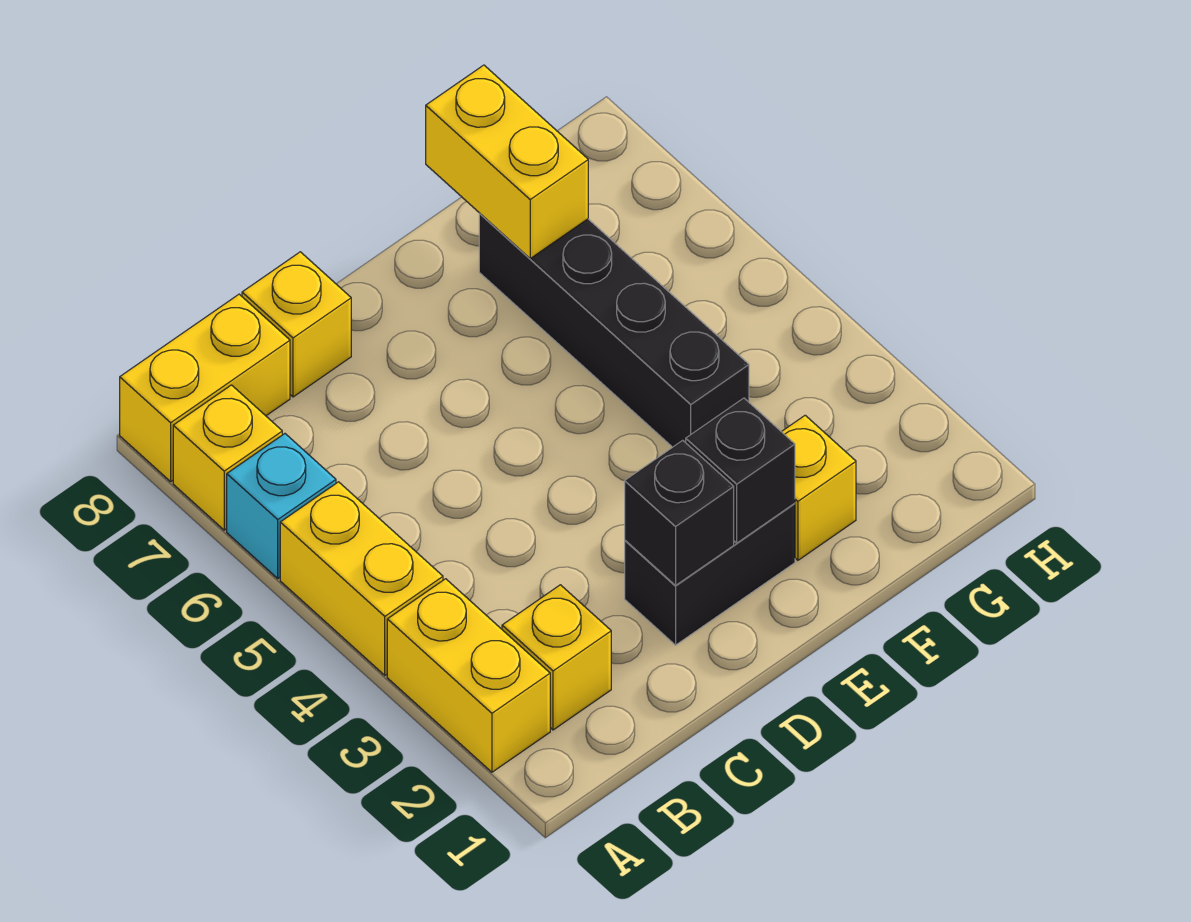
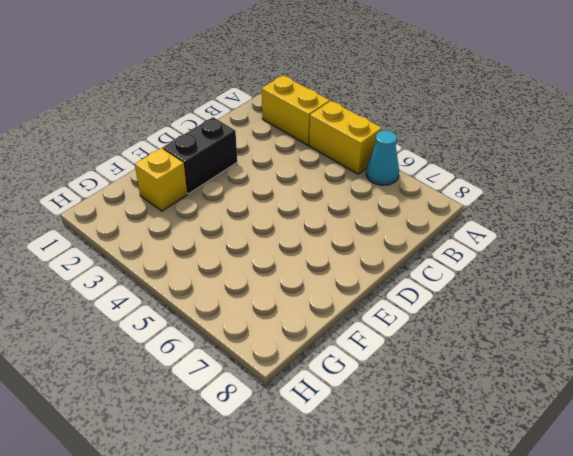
cyan cone A6 level 1 -> cyan brick A6 level 1
none -> yellow brick A7 level 1
none -> yellow brick A8:B8 level 1
none -> yellow brick B2 level 1

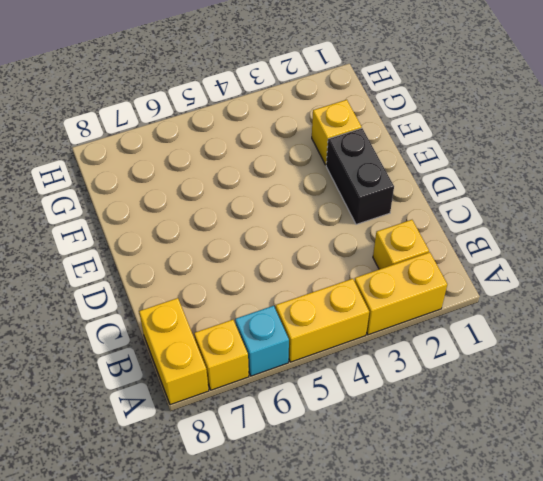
none -> yellow brick C8 level 1
none -> black brick F4:F7 level 1
none -> black brick D2 level 2

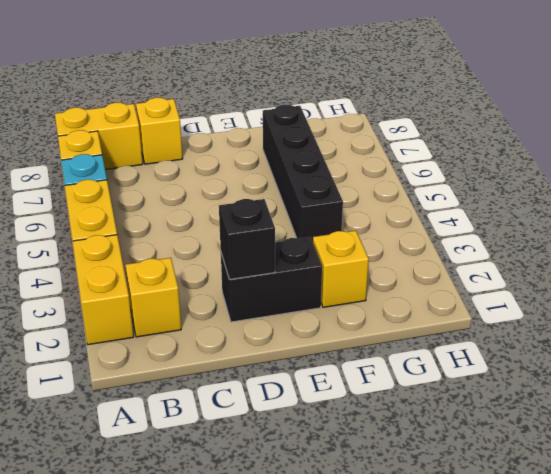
none -> black brick E2 level 2
none -> yellow brick F7:F8 level 2

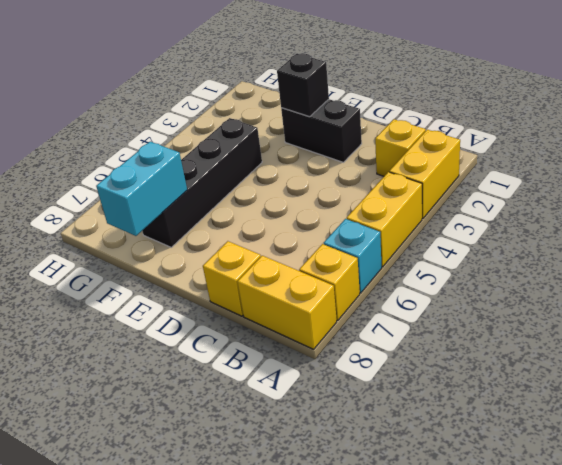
cyan brick F7:F8 level 2 -> yellow brick F7:F8 level 2
none -> yellow brick F2 level 1
none -> black brick D2 level 2

